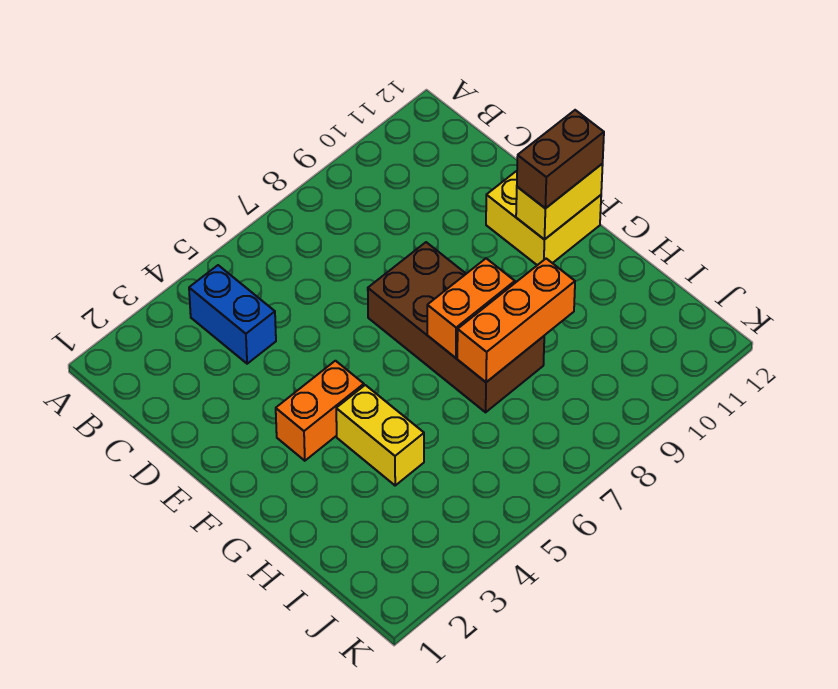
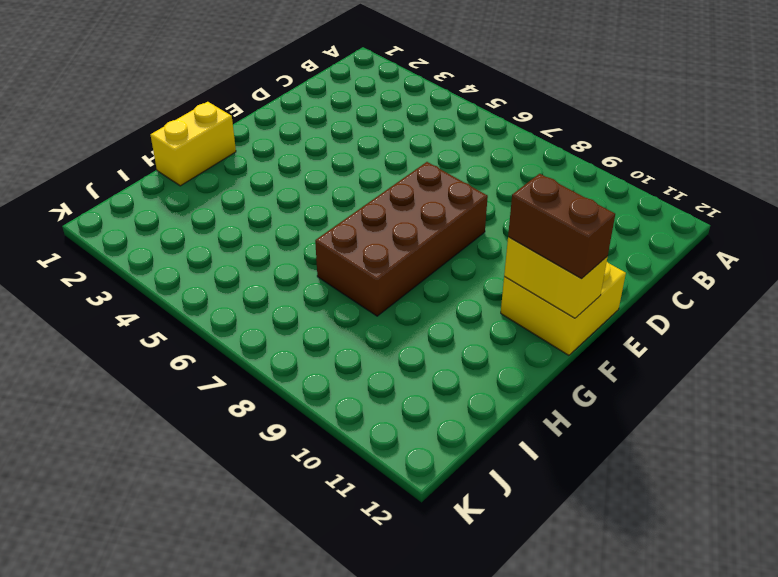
yellow brick G1:H1 level 1 -> yellow brick G4:H4 level 1
none -> blue brick B4:C4 level 1
none -> orange brick F3:F4 level 1

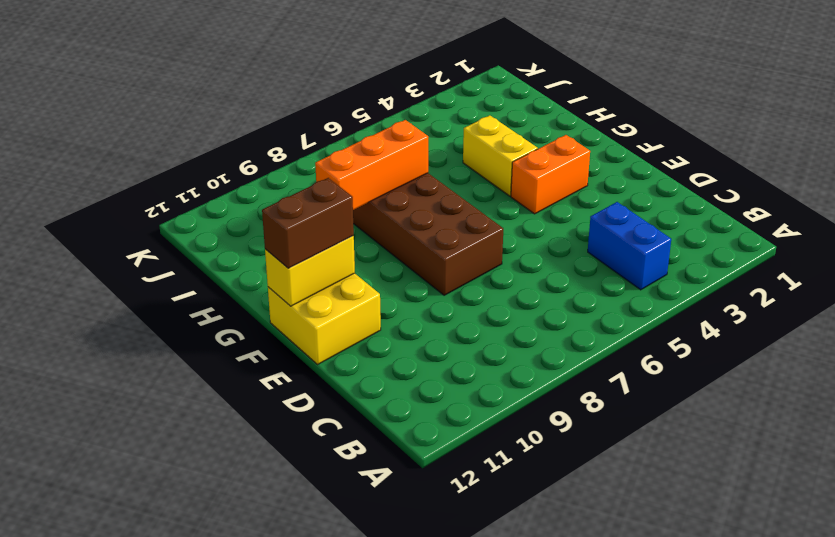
none -> orange brick G7:G8 level 2

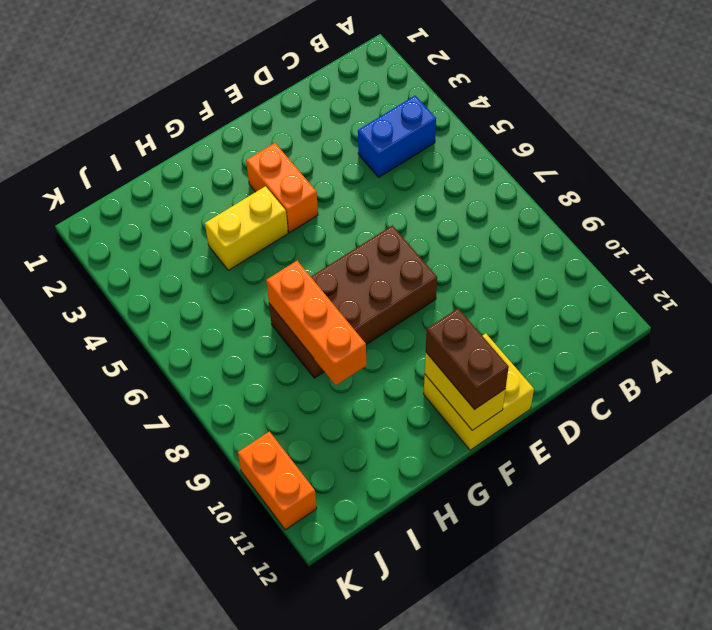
orange brick K10:K11 level 1 -> orange brick G7:G8 level 2

